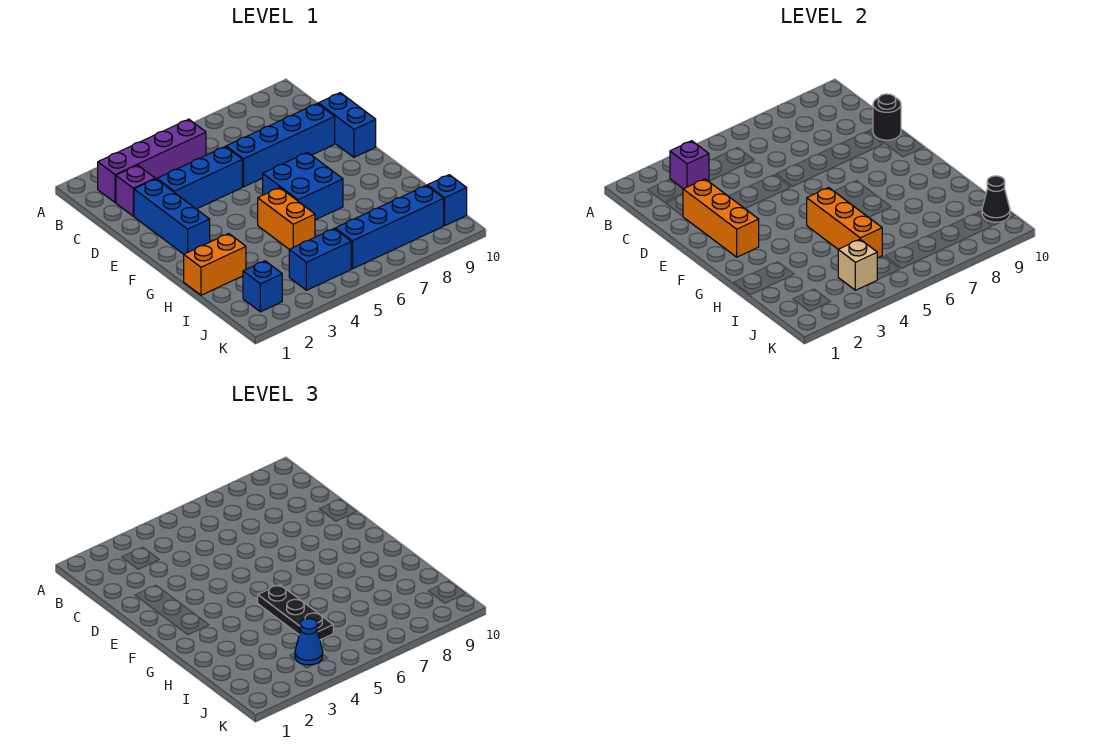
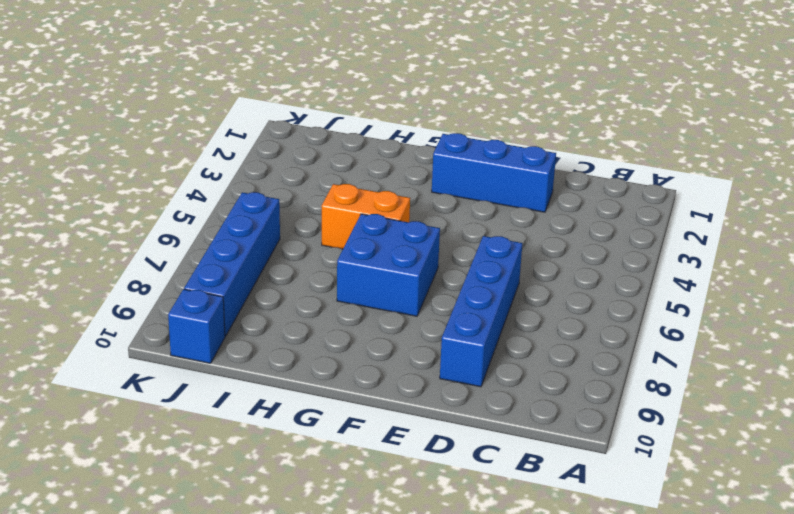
none -> purple brick B2:B5 level 1
none -> purple brick C2 level 1
none -> blue brick D3:D5 level 1

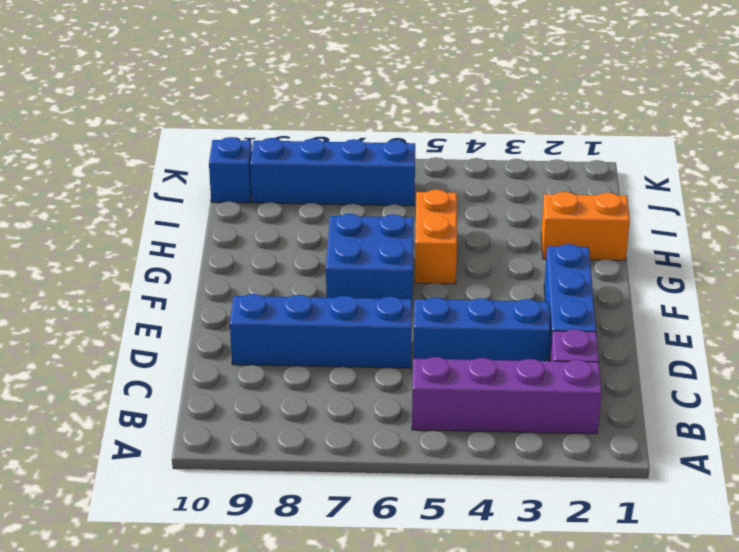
none -> blue brick D10:E10 level 1
none -> blue brick J2 level 1
none -> blue brick J4:J5 level 1

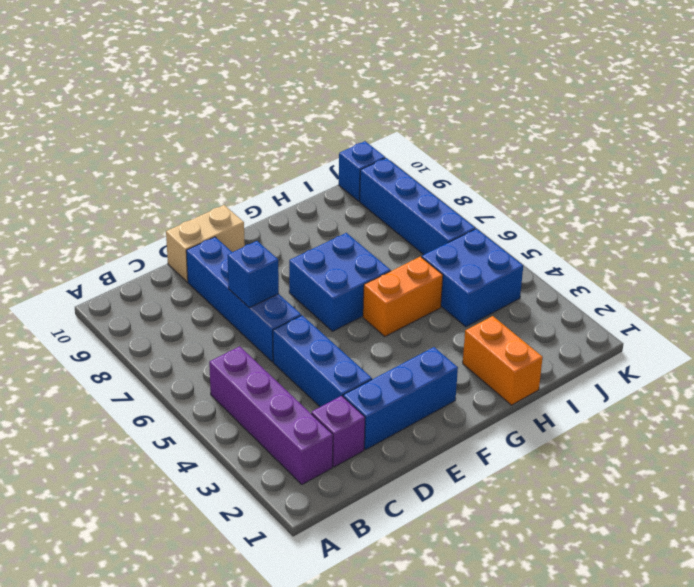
blue brick D7 level 2 -> blue brick J2 level 1
tan brick D10:E10 level 1 -> blue brick D10:E10 level 1
blue brick I4:J5 level 1 -> blue brick J4:J5 level 1
none -> purple brick B3 level 2
none -> orange brick D2:F2 level 2
none -> black round brick D10 level 2

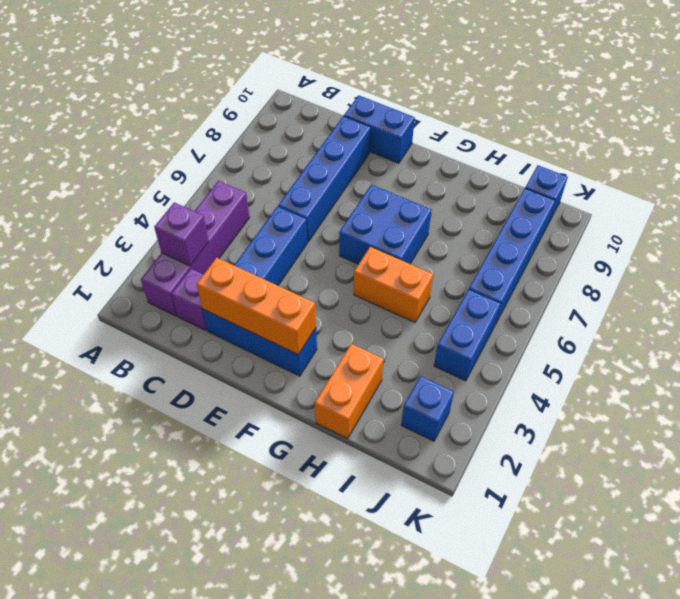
none -> black round brick D10 level 2
none -> orange brick G5:I5 level 2
none -> tan brick J4 level 2

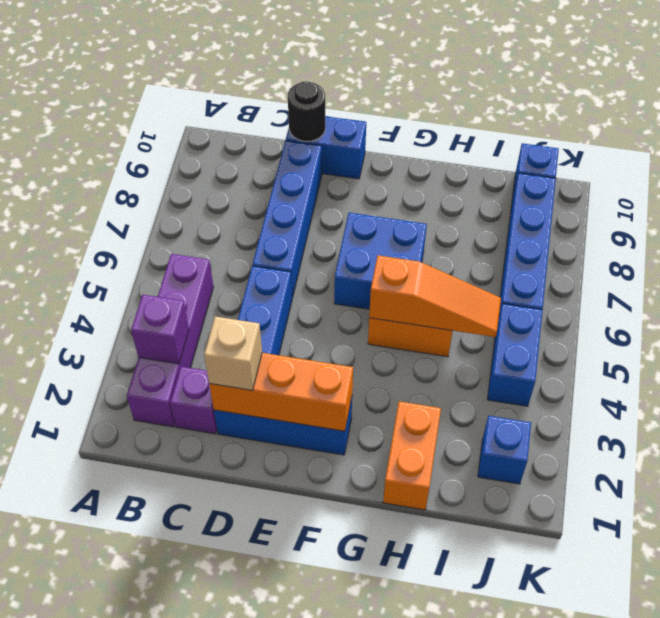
tan brick D2 level 3 -> tan brick J4 level 2
orange slope G5:I5 level 2 top G -> orange brick G5:I5 level 2
none -> black cone J10 level 2
none -> black plate G5:I5 level 3
none -> blue cone J4 level 3

